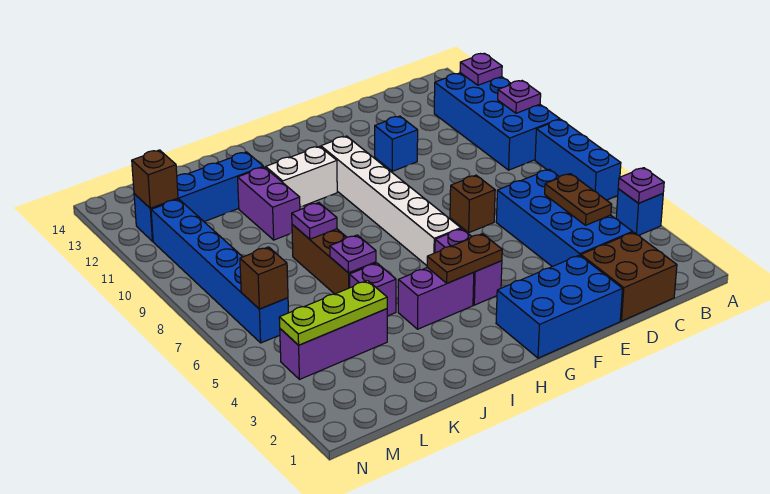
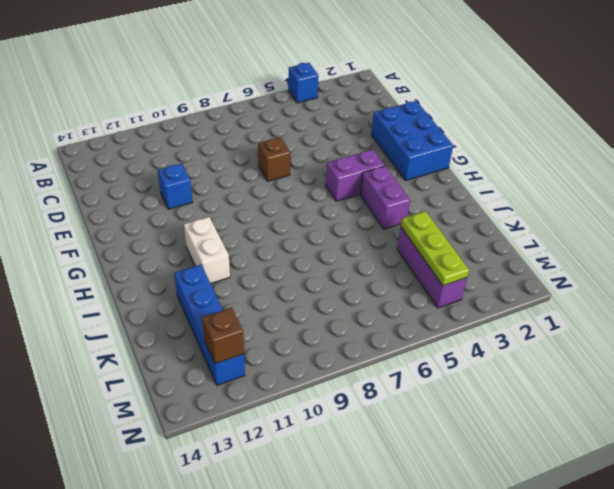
none -> blue brick A6:A8 level 1
none -> blue brick A9:B12 level 1
none -> brown brick C1:D2 level 1

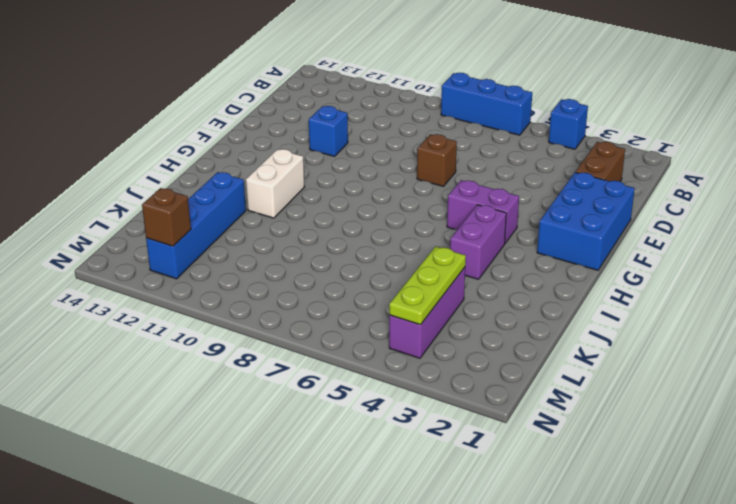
brown brick C2:D2 level 1 -> brown brick C1:D2 level 1
none -> blue brick A9:B12 level 1
none -> blue brick C3:D6 level 1
none -> white brick G6:G11 level 1

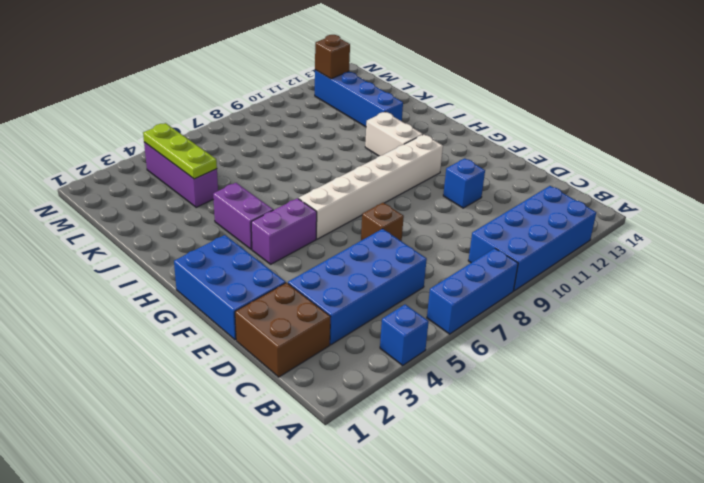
none -> purple brick J5 level 1
none -> brown brick J6:J8 level 1
none -> purple brick J10:J11 level 1

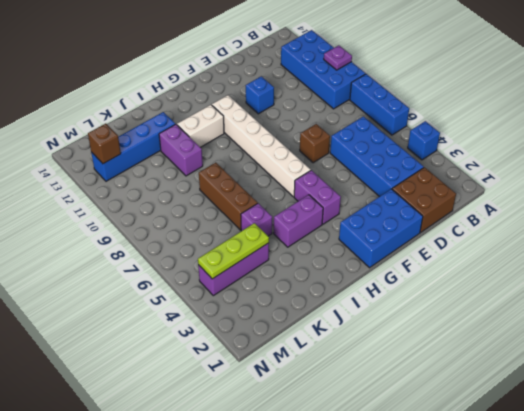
none -> blue brick M6:M11 level 1
none -> purple plate A4 level 2
none -> purple plate A12 level 2

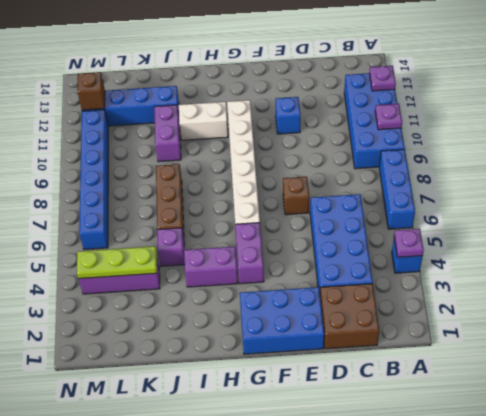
none -> brown plate C4:C5 level 2
none -> brown plate G4:H4 level 2
none -> purple plate J6 level 2

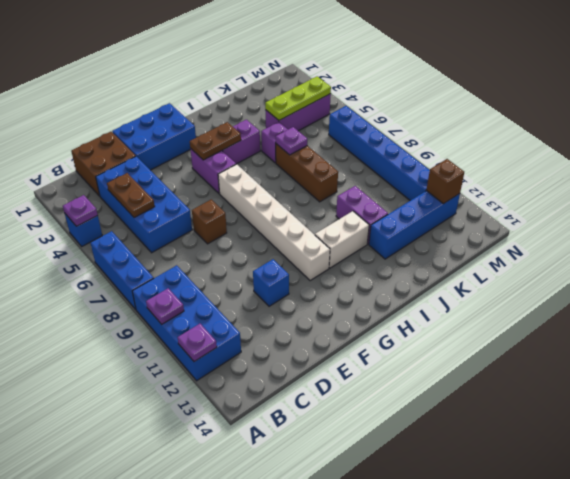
none -> purple plate J8 level 2
none -> brown brick M6 level 2

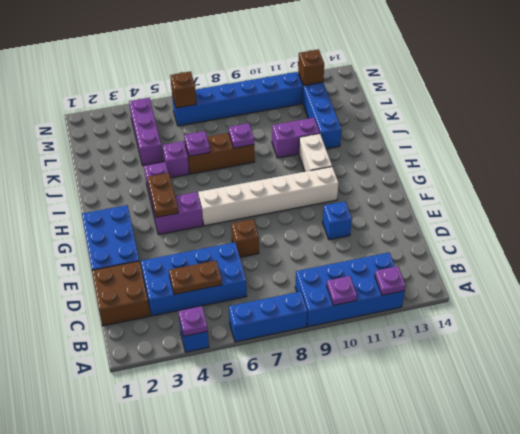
none -> lime plate K4:M4 level 2

